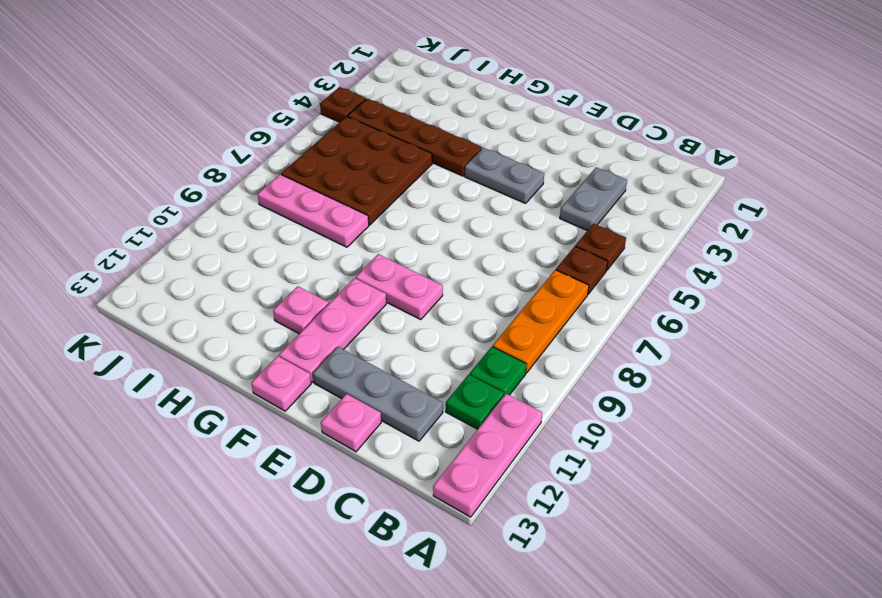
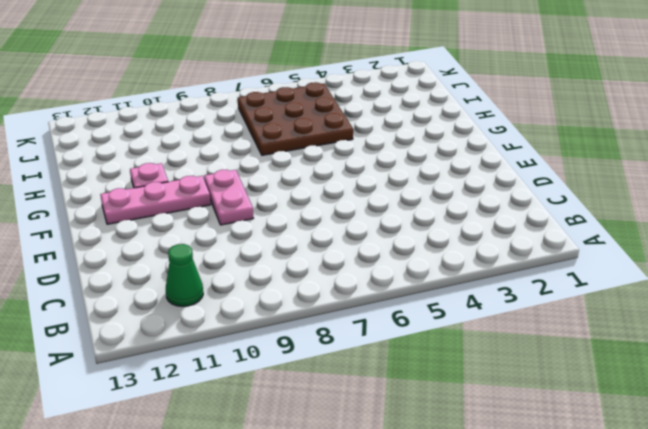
green cone B11 level 1 -> green plate B11 level 1
none -> pink plate A11:A13 level 1
none -> brown plate B5 level 1
none -> brown plate B6 level 1

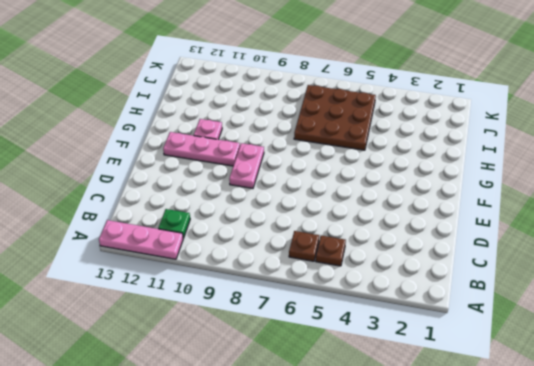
none -> orange plate B7:B9 level 1
none -> green plate B10 level 1
none -> grey plate C3:C4 level 1

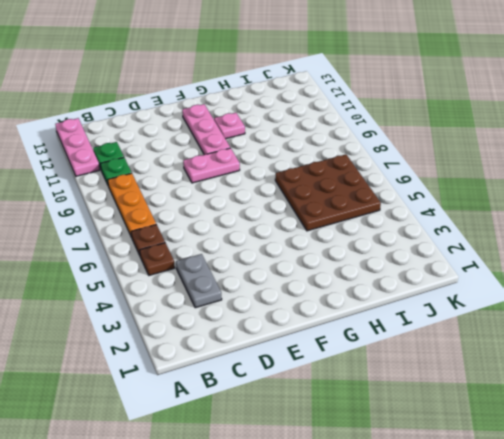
none -> grey plate C12:E12 level 1
none -> pink plate D13 level 1
none -> grey plate E4:F4 level 1

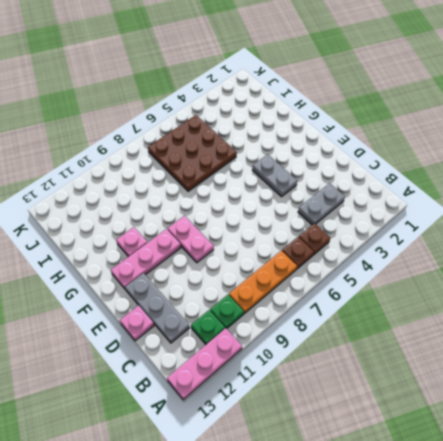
none -> pink plate F13 level 1
none -> brown plate G4:J4 level 1
none -> pink plate H8:J8 level 1

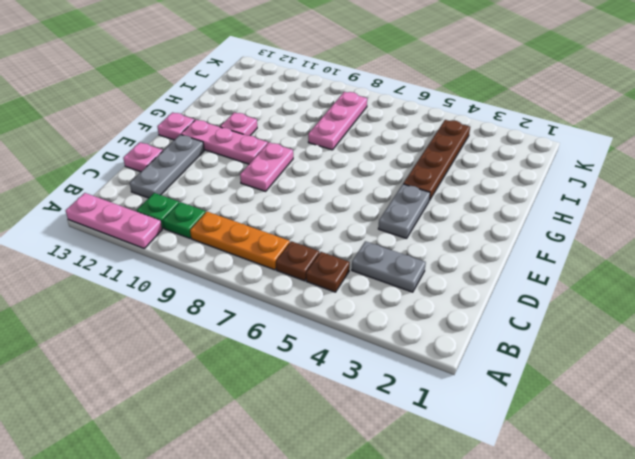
none -> brown plate H5:J7 level 1
none -> brown plate K4 level 1

